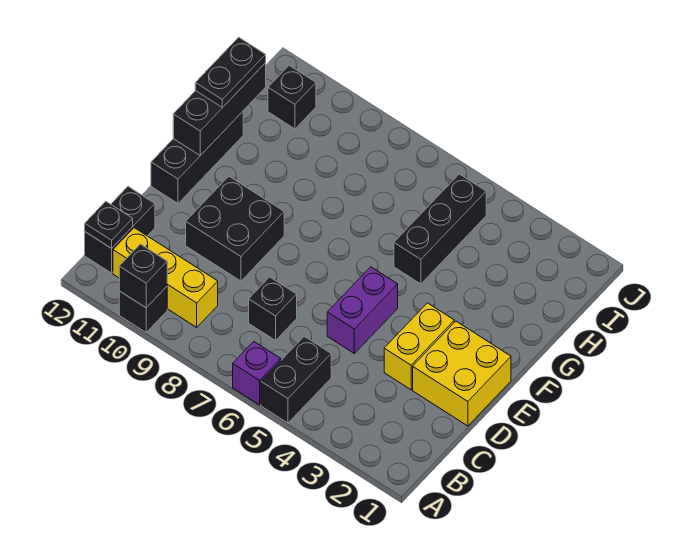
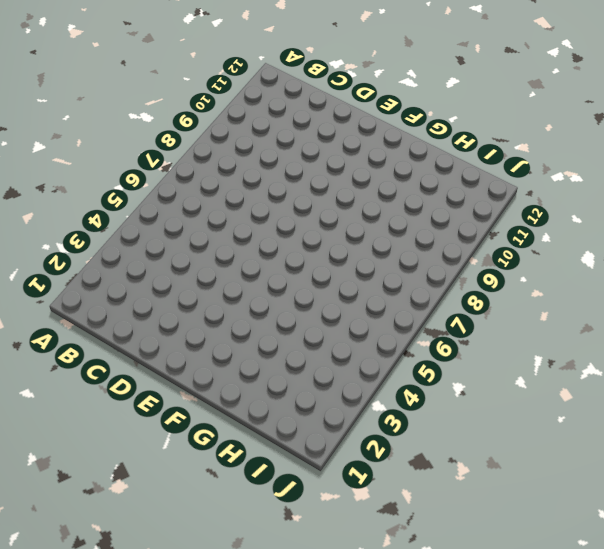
none -> black brick A5:B5 level 1
none -> purple brick A6 level 1
none -> black brick A10 level 1

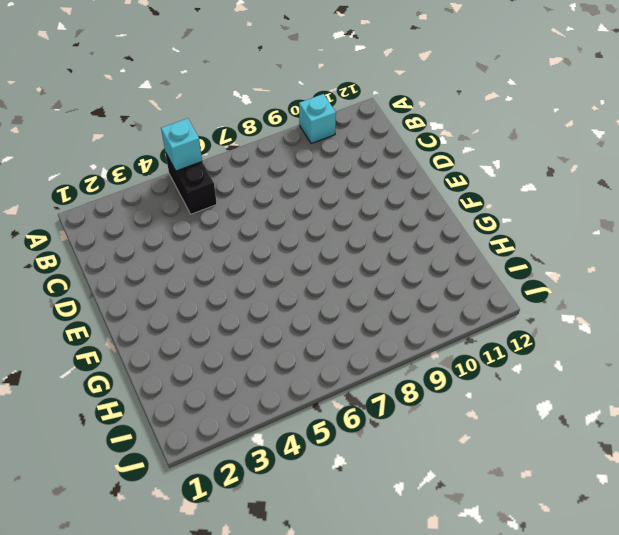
cyan brick A5 level 2 -> none
cyan brick A10 level 1 -> black brick A10 level 1
none -> purple brick A6 level 1
none -> yellow brick B9:B11 level 1
none -> black brick B12:C12 level 1

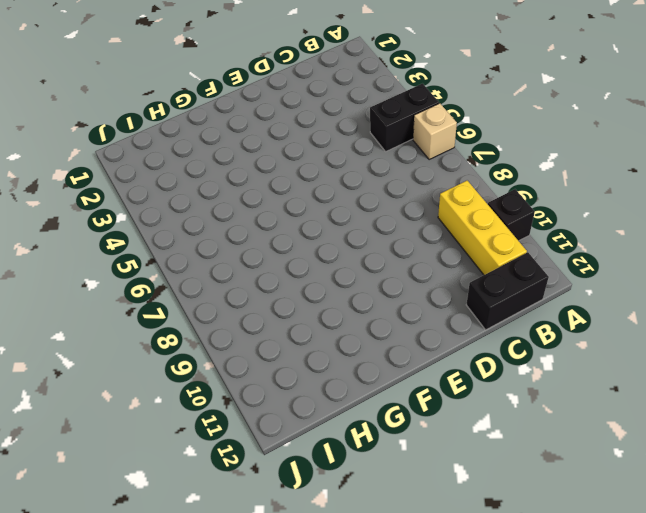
tan brick A6 level 1 -> purple brick A6 level 1
none -> black brick C7 level 1
none -> yellow brick D1:E2 level 1
none -> yellow brick D3:E3 level 1

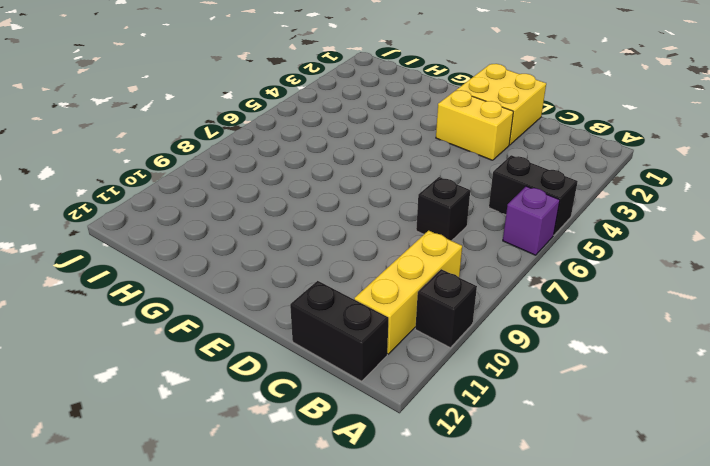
none -> purple brick D5:E5 level 1
none -> black brick D9:E10 level 1
none -> black brick E12:G12 level 1

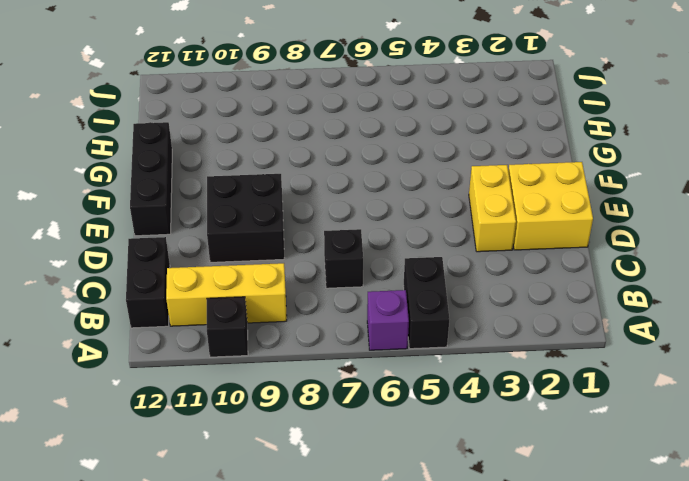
none -> purple brick D5:E5 level 1
none -> black brick G5:I5 level 1
none -> black brick I11 level 1

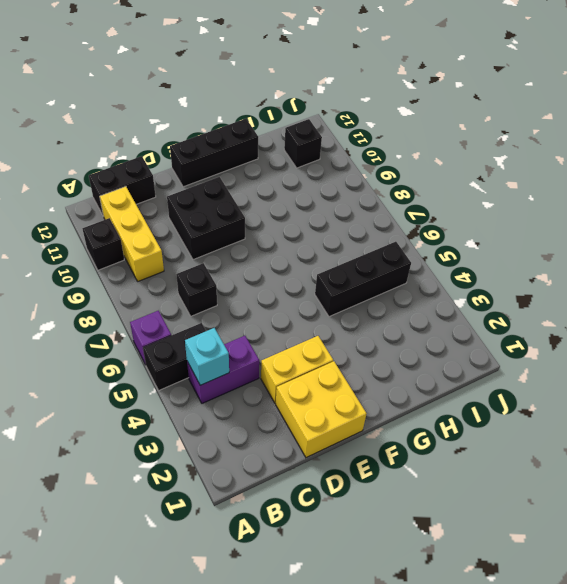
purple brick B4:C4 level 1 -> purple brick D5:E5 level 1
cyan brick B4 level 2 -> none
none -> black brick A10 level 2
none -> black plate B12 level 2
none -> black brick F12:H12 level 2

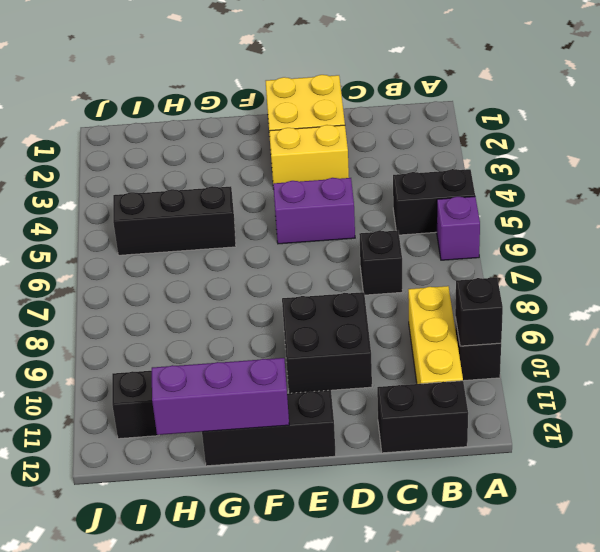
purple brick F12:H12 level 2 -> black brick F12:H12 level 2
none -> black plate B12 level 2
none -> black plate G12:H12 level 3

